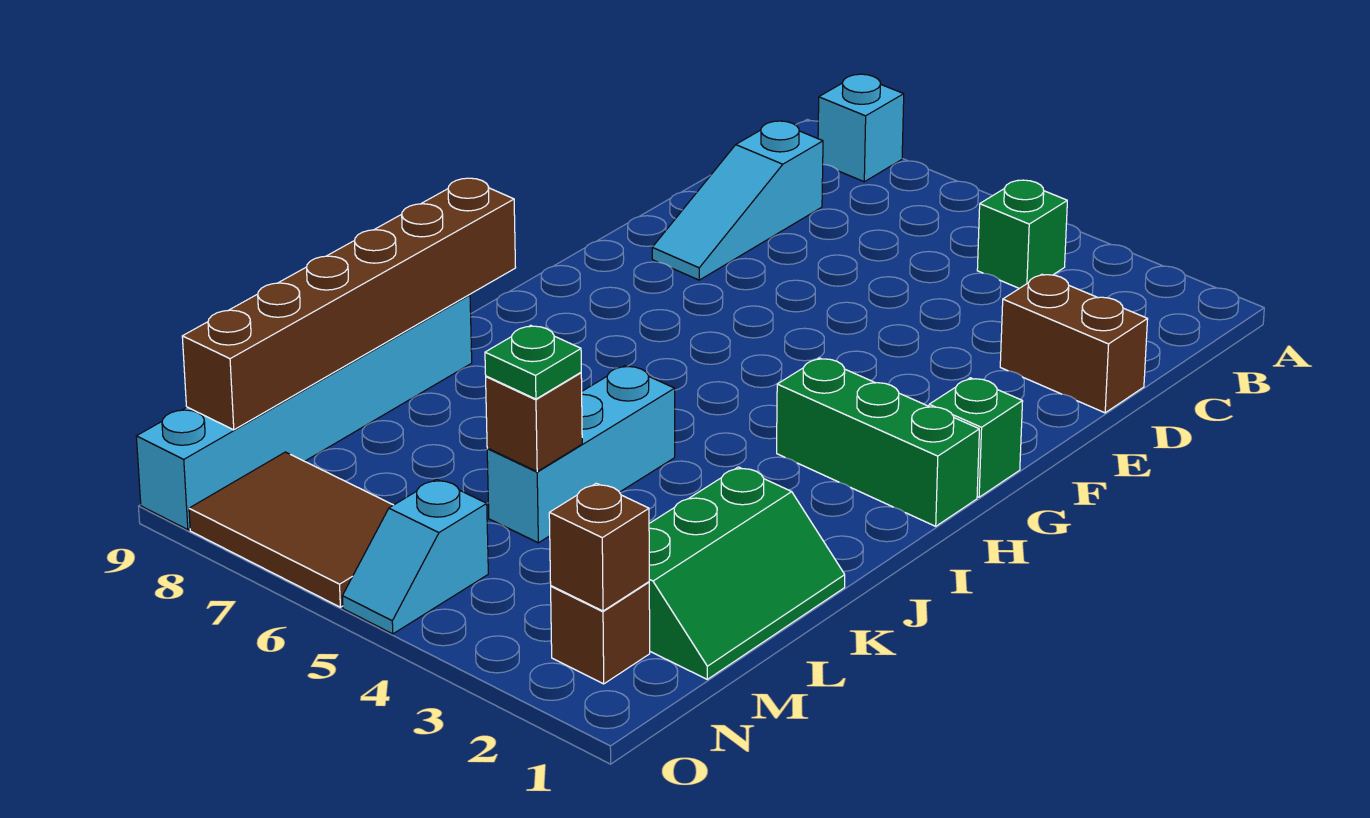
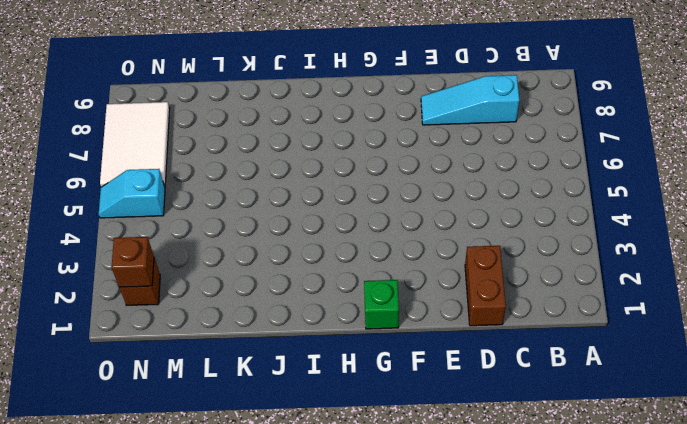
white tile N6:O8 level 1 -> brown tile N6:O8 level 1
none -> cyan brick A8 level 1
none -> green brick B4 level 1
none -> green brick H1:H3 level 1

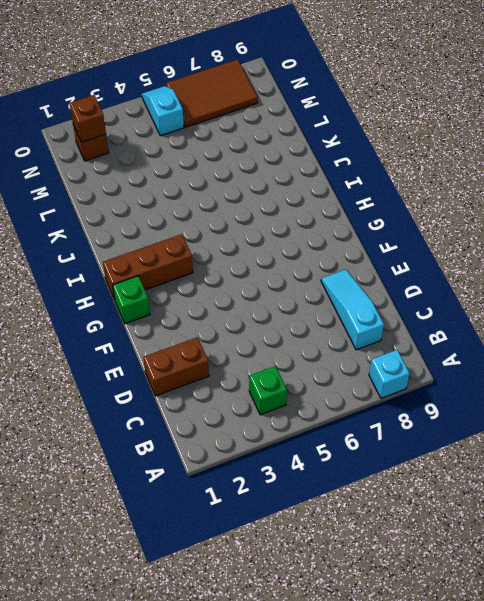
brown brick H1:H3 level 1 -> green brick H1:H3 level 1
none -> cyan brick J5:L5 level 1
none -> cyan brick J9:O9 level 1
none -> green slope K1:M2 level 1 top 2

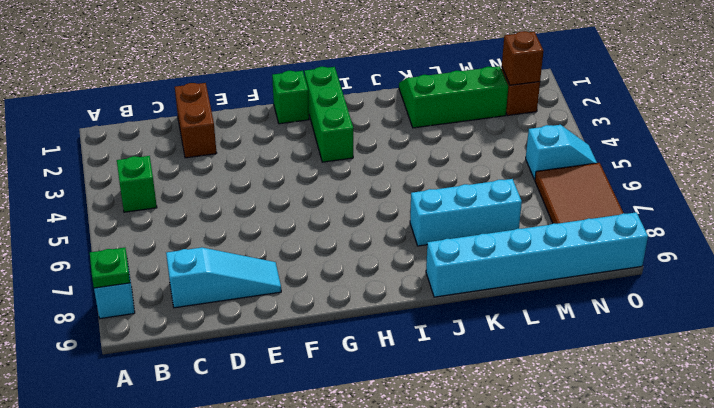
green plate A8 level 2 -> green plate L5 level 3
cyan brick J7:L7 level 1 -> cyan brick J5:L5 level 1
none -> brown brick I9:N9 level 2
none -> brown brick L5 level 2

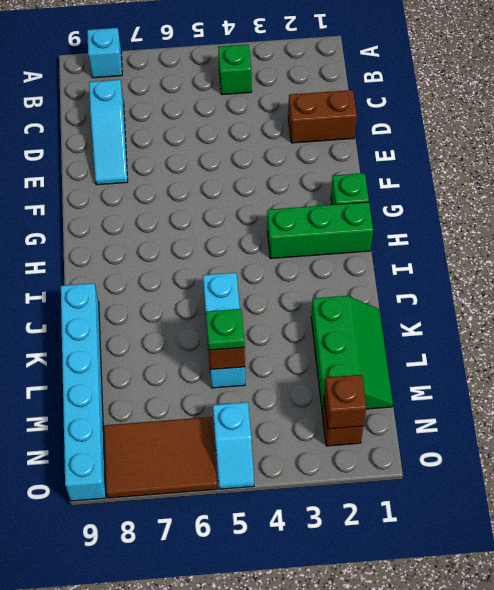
none -> brown brick I9:N9 level 2

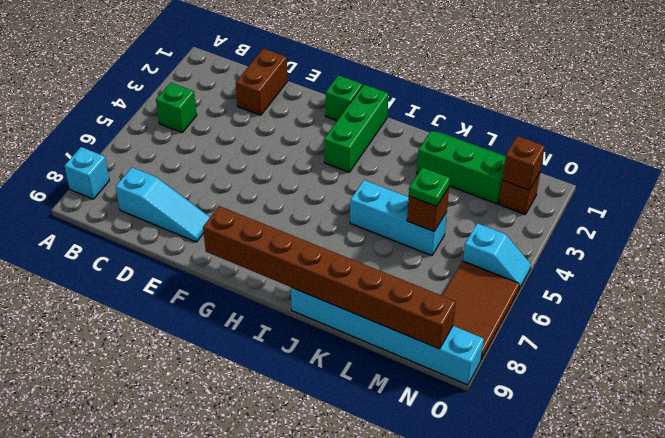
brown brick G9:N9 level 2 -> brown brick I9:N9 level 2

